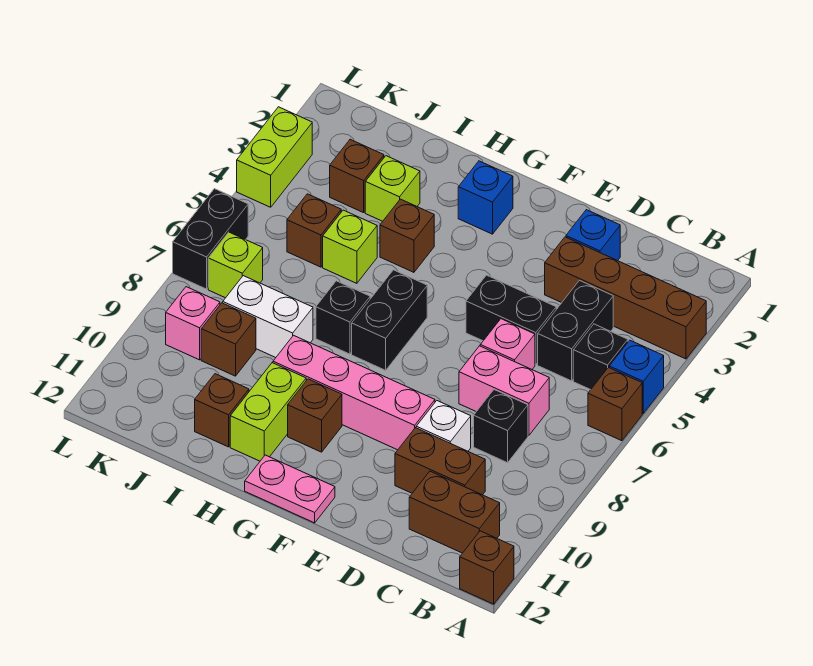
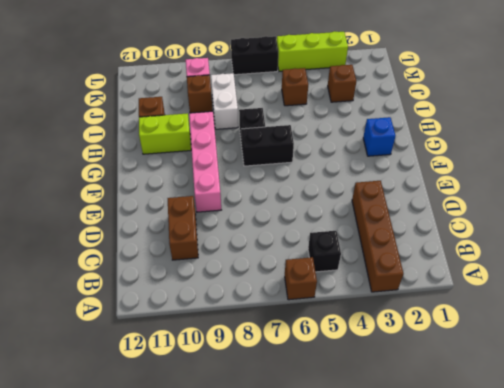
lime brick L3:L5 level 1 -> lime brick L3:L4 level 1
none -> blue brick A5 level 1
none -> brown brick A12 level 1
none -> brown brick B11:C11 level 1
none -> black brick C4:C5 level 1

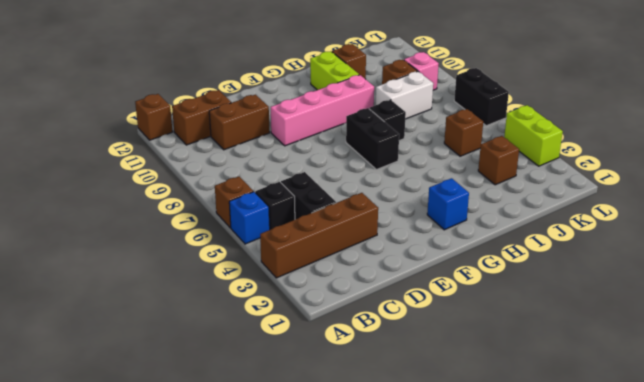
none -> pink brick C7:D7 level 1
none -> black brick C8 level 1
none -> blue brick D2 level 1
none -> black brick D5:E5 level 1

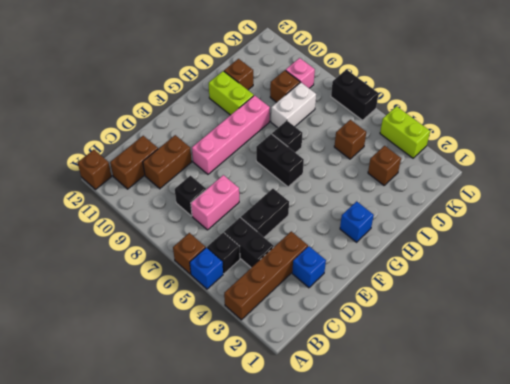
none -> pink brick D6 level 1
none -> white brick D9 level 1
none -> pink plate F12:G12 level 1
none -> brown brick G10 level 1

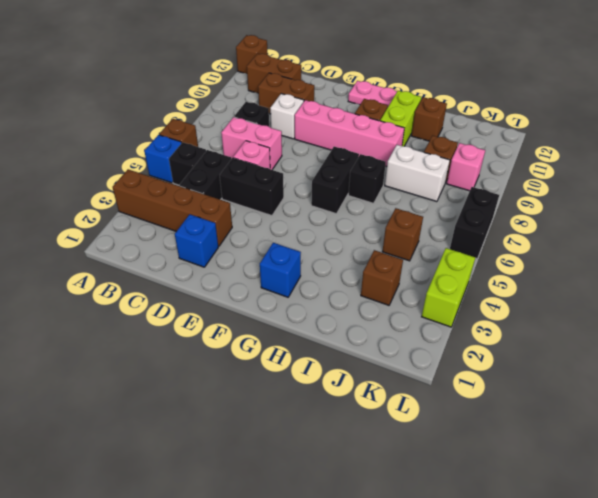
none -> brown brick H4 level 1
none -> lime brick I3 level 1
none -> lime brick I5 level 1
none -> lime brick K7 level 1

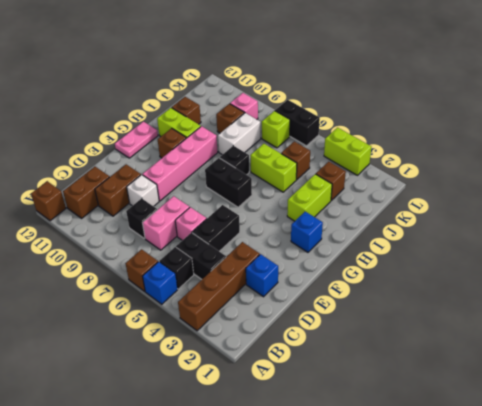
lime brick H3:I3 level 1 -> lime brick I3 level 1
lime brick I5:I6 level 1 -> lime brick I5 level 1
none -> brown brick H4 level 1

